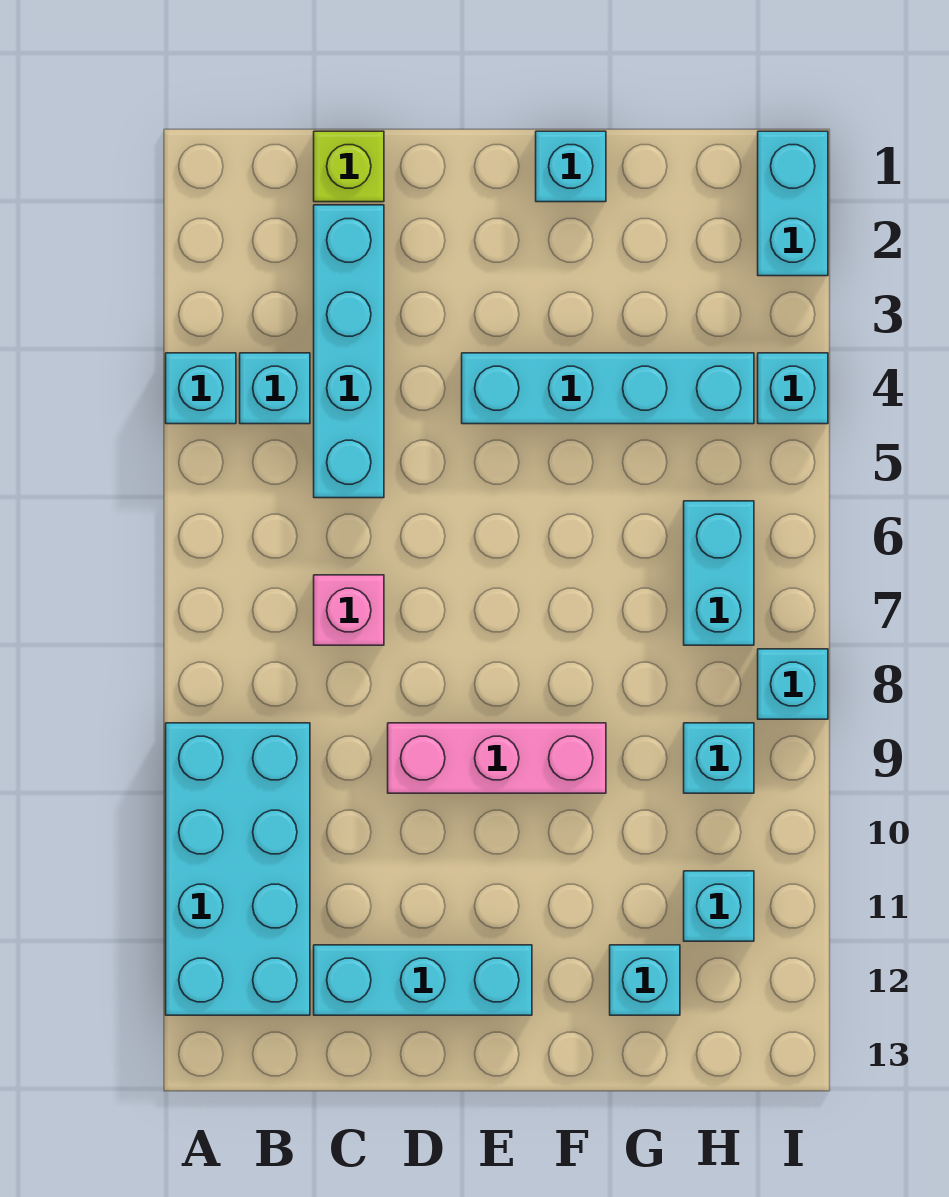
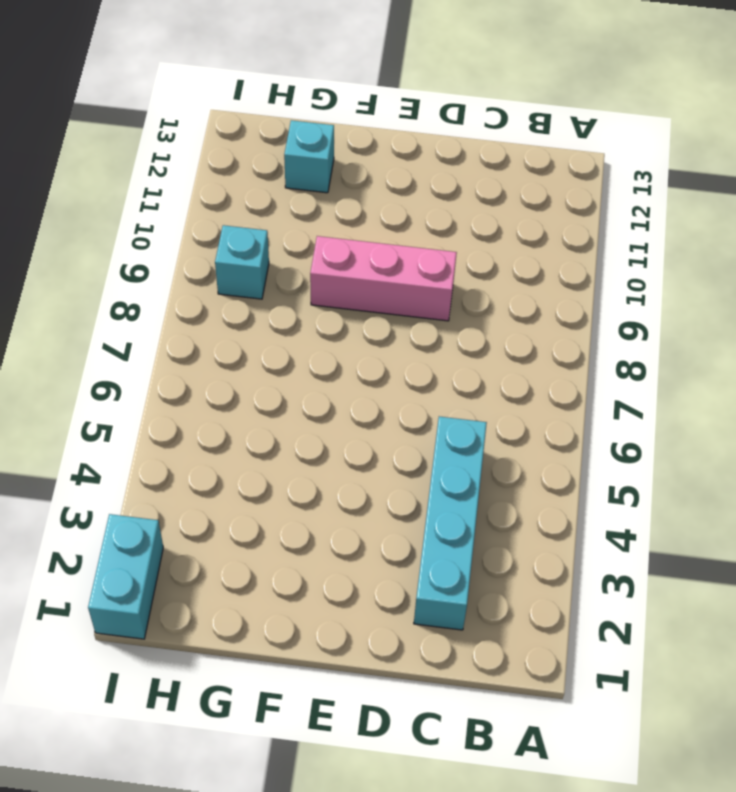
none -> cyan brick A4 level 1
none -> cyan brick A9:B12 level 1
none -> cyan brick B4 level 1

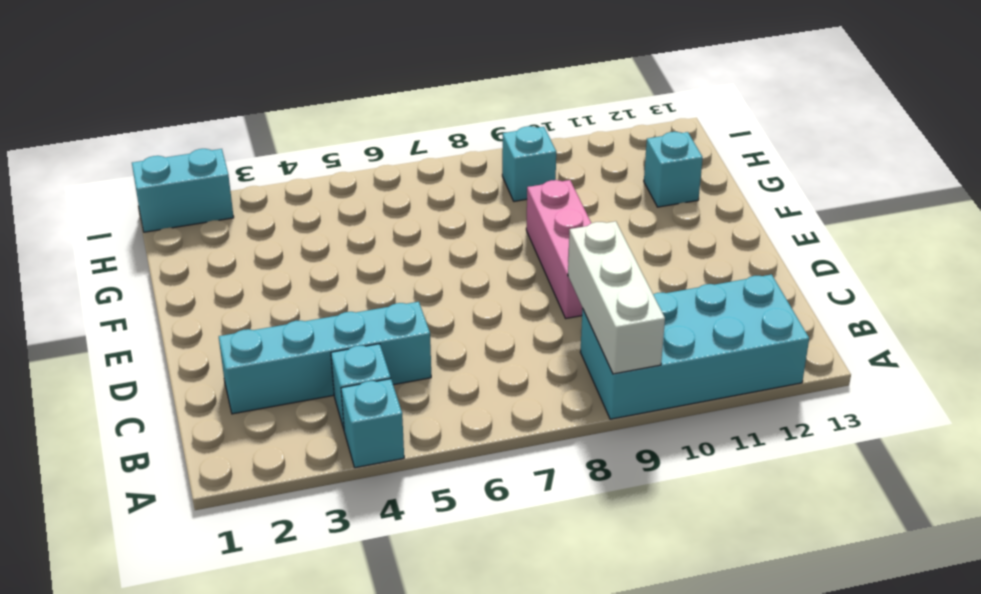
white brick A9:C9 level 2 -> none
none -> lime brick C1 level 1
none -> pink brick C7 level 1
none -> cyan brick C12:E12 level 1

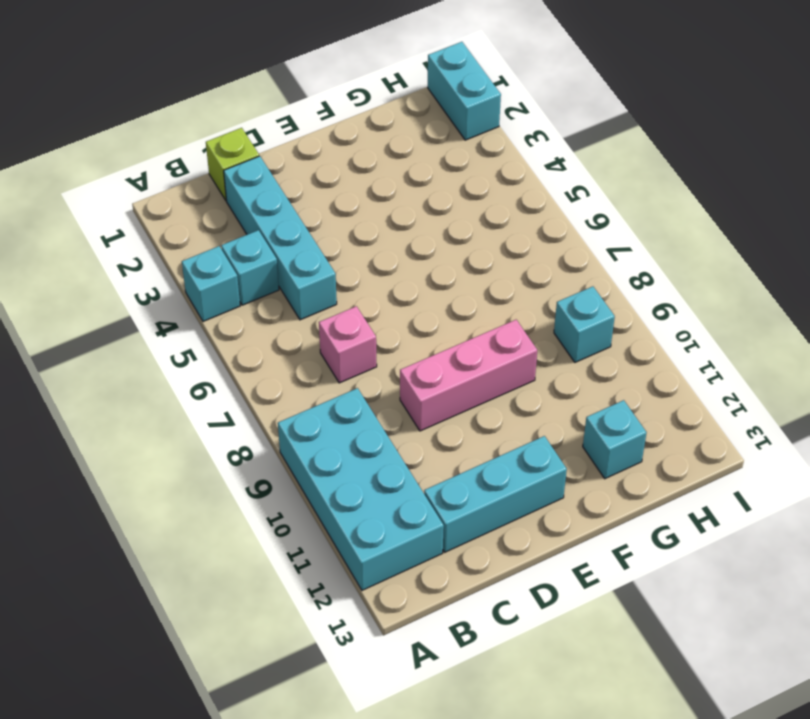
none -> cyan brick E4:H4 level 1
none -> cyan brick F1 level 1
none -> cyan brick H6:H7 level 1

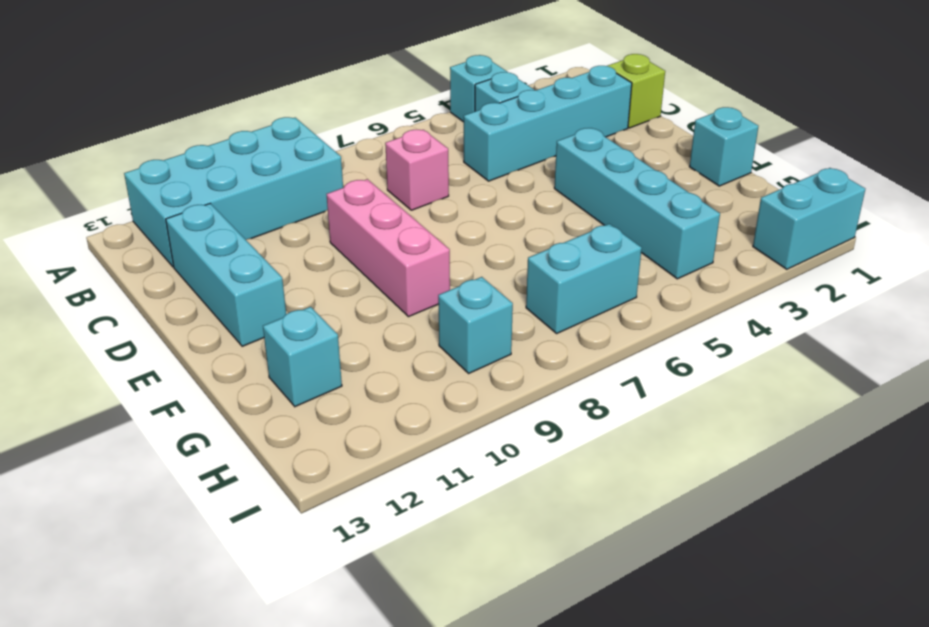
none -> cyan brick H11 level 1
none -> cyan brick I4 level 1
none -> cyan brick I8 level 1

